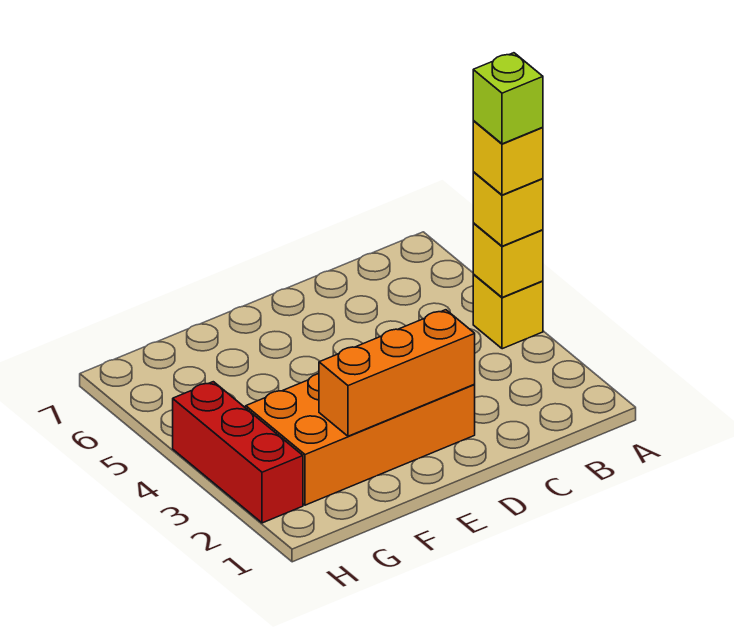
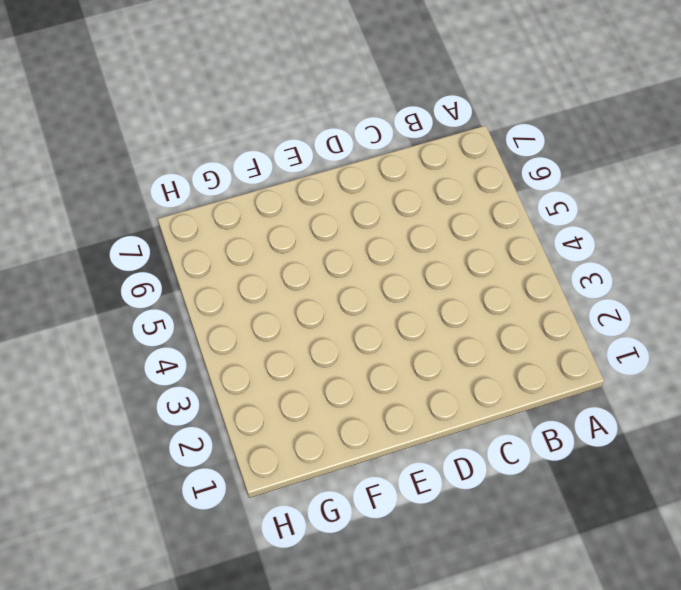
none -> yellow brick A4 level 1
none -> orange brick D2:G3 level 1

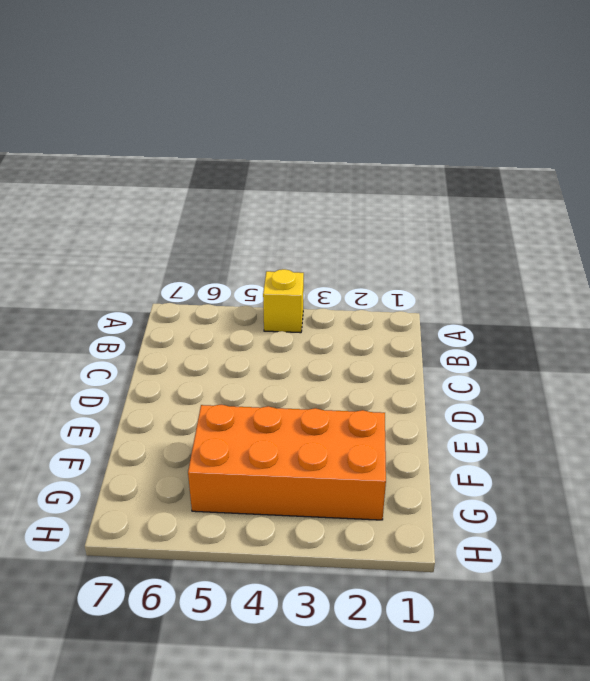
orange brick F2:G5 level 1 -> orange brick D2:G3 level 1
none -> red brick H2:H4 level 1
none -> yellow brick A4 level 2

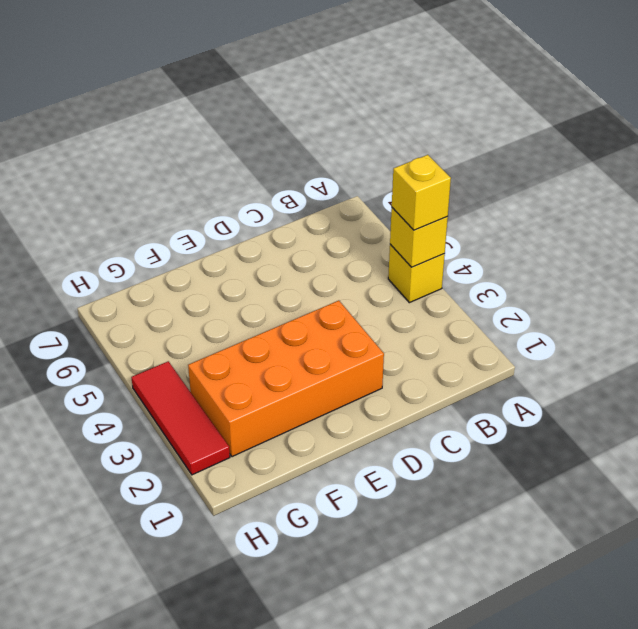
red tile H2:H4 level 1 -> red brick H2:H4 level 1
none -> orange brick D2:F2 level 2
none -> yellow brick A4 level 4

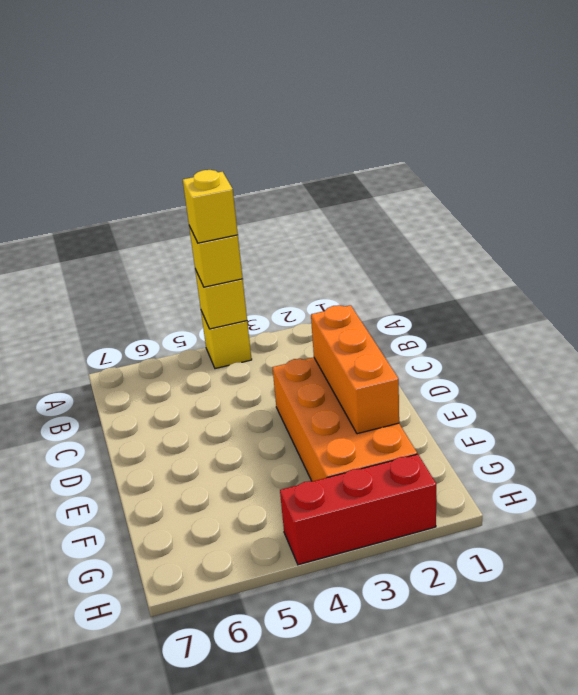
none -> lime brick A4 level 5

